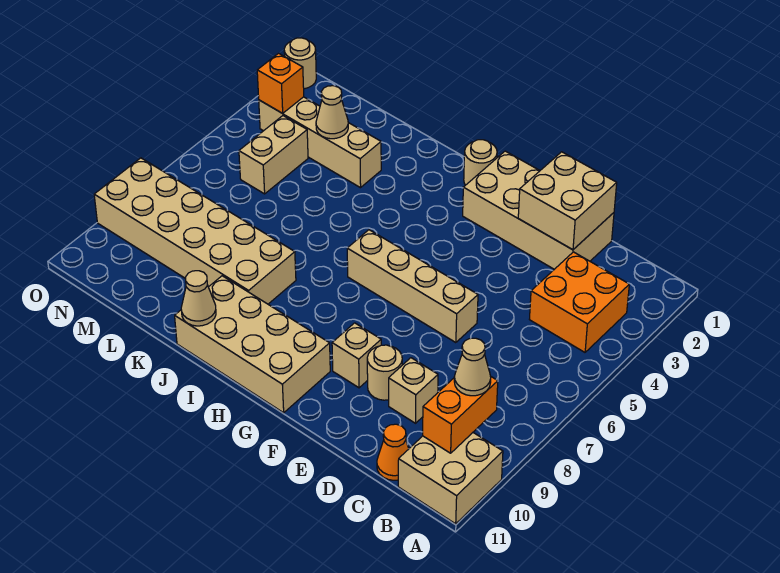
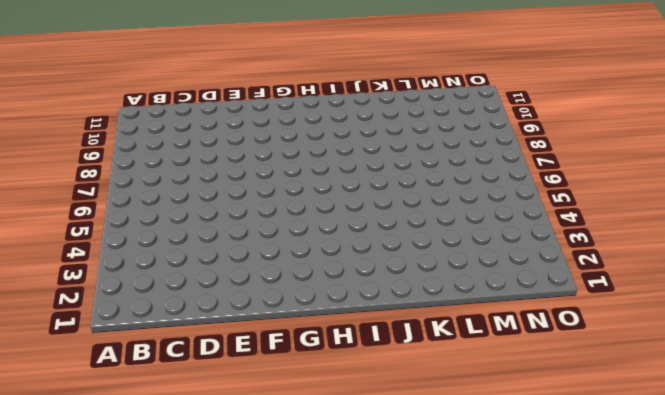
none -> tan brick A10:B11 level 1
none -> orange brick B3:C4 level 1
none -> orange cone C11 level 1

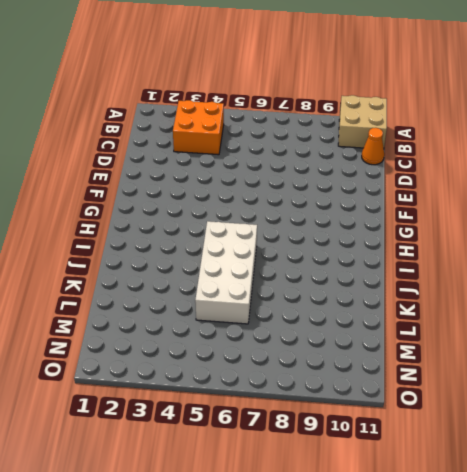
white brick I5:L6 level 1 -> none
none -> tan brick D1:G2 level 1
none -> tan brick D9 level 1
none -> tan brick E6:H6 level 1

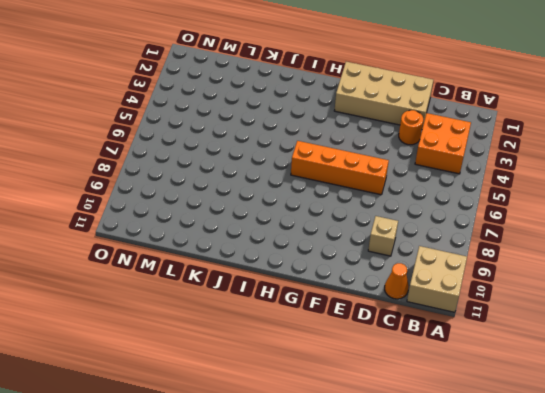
orange round brick D3 level 1 -> none
orange brick E6:H6 level 1 -> tan brick E6:H6 level 1
none -> tan round brick E9 level 1
none -> tan brick F9 level 1
none -> tan brick G10:J11 level 1

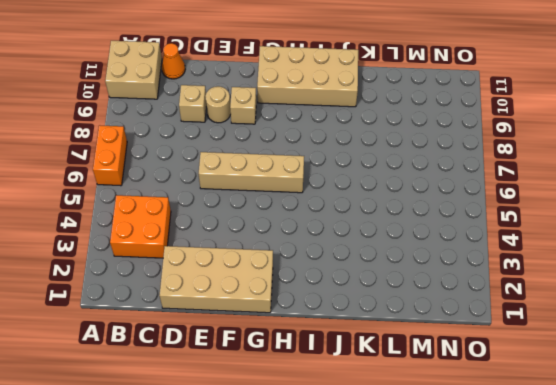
orange brick A6:A7 level 1 -> orange brick B9:B10 level 2
none -> tan round brick H1 level 1
none -> tan brick J8:O9 level 1
none -> tan brick K3:N3 level 1

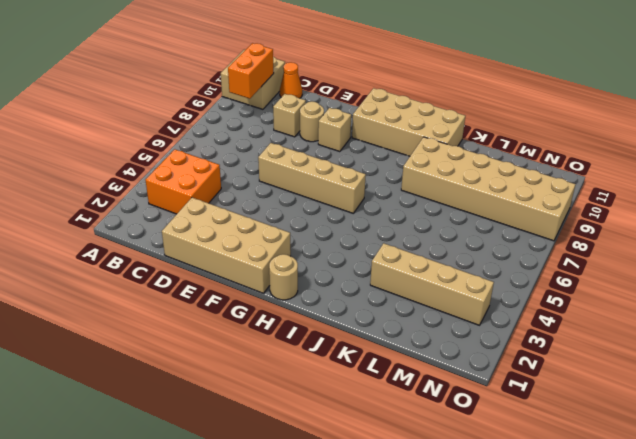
none -> tan brick M4:M5 level 1
none -> tan round brick O1 level 1
none -> tan brick D1:E2 level 2

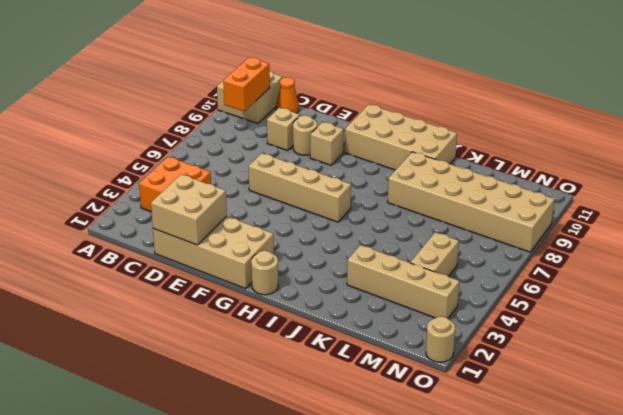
none -> tan cone J11 level 2
none -> tan cone L3 level 2
none -> orange brick N3 level 2

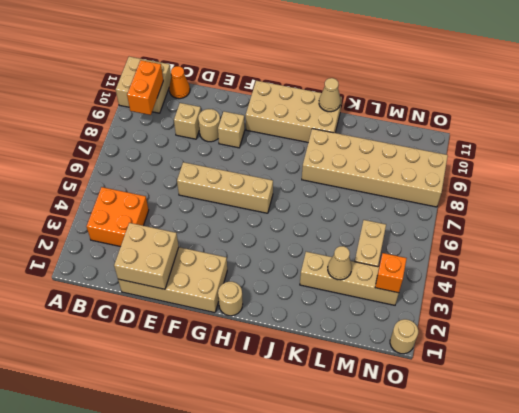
none -> tan cone B9 level 3

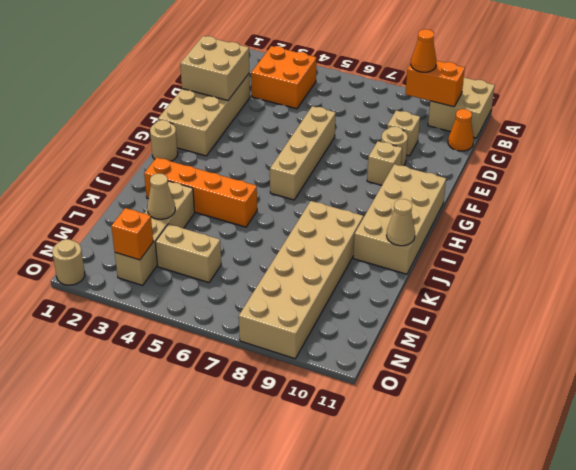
orange cone B9 level 3 -> tan cone B9 level 3
orange brick J2:J5 level 1 -> none

